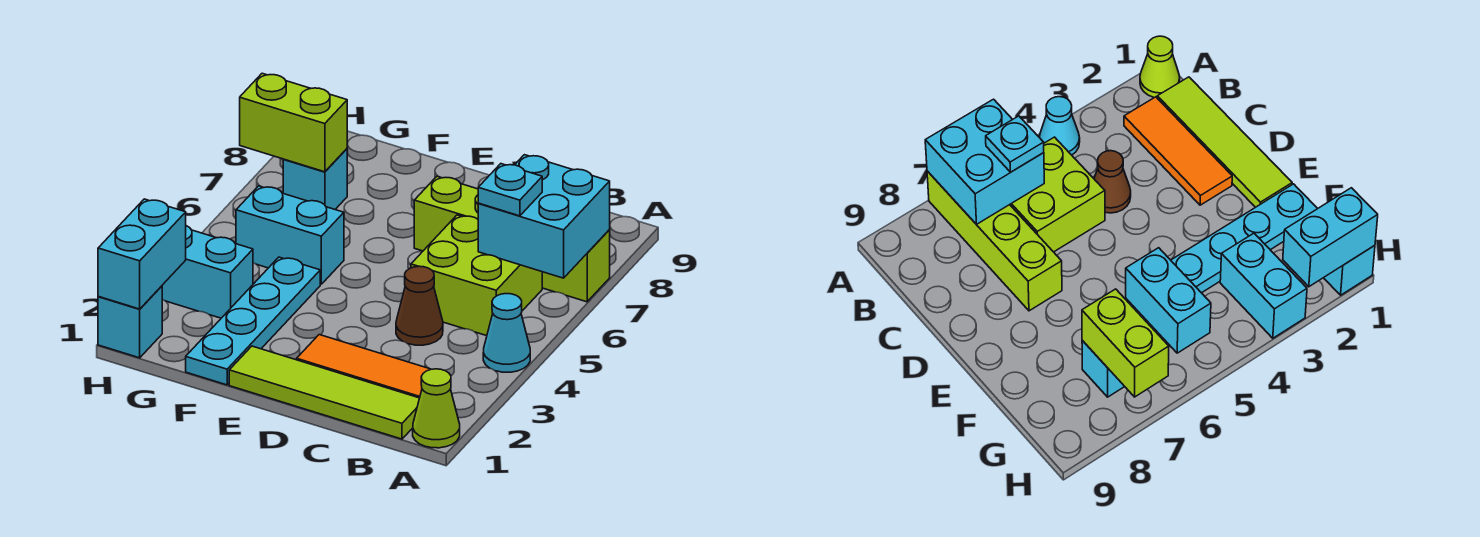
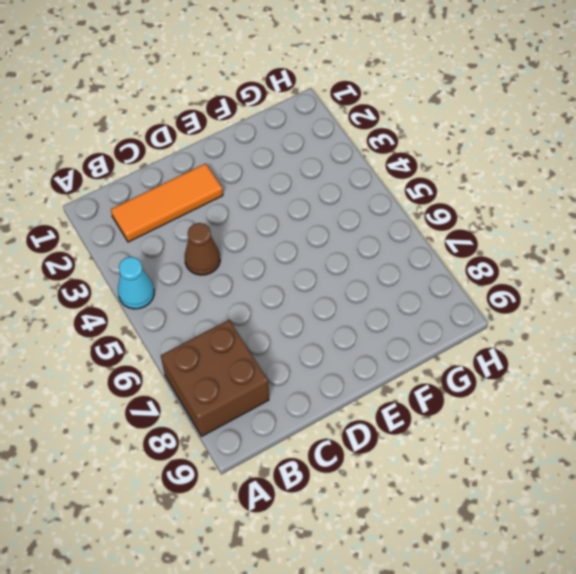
brown brick A7:B8 level 1 -> lime brick A7:D7 level 1
none -> lime cone A1 level 1
none -> lime tile B1:E1 level 1
none -> lime brick B5:C6 level 1

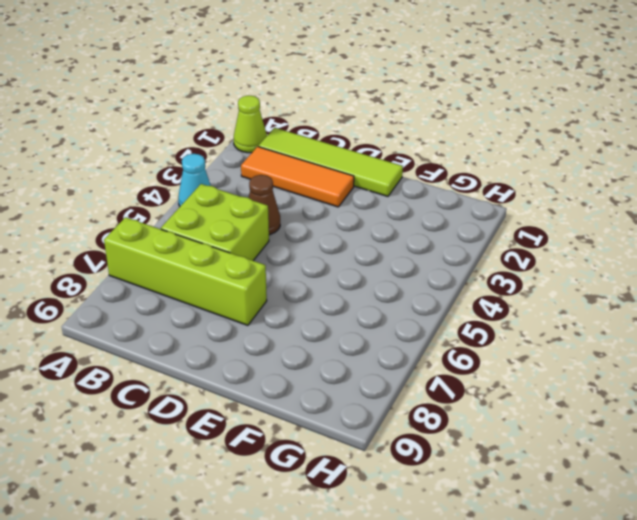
none -> cyan plate F1:F4 level 1
none -> cyan brick F5:G5 level 1
none -> cyan brick G3:H3 level 1

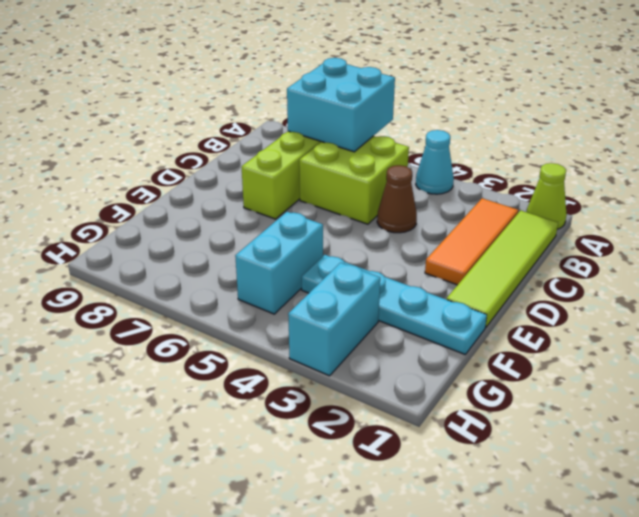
none -> cyan brick G7 level 1
none -> cyan brick H1 level 1
none -> lime brick G7:H7 level 2

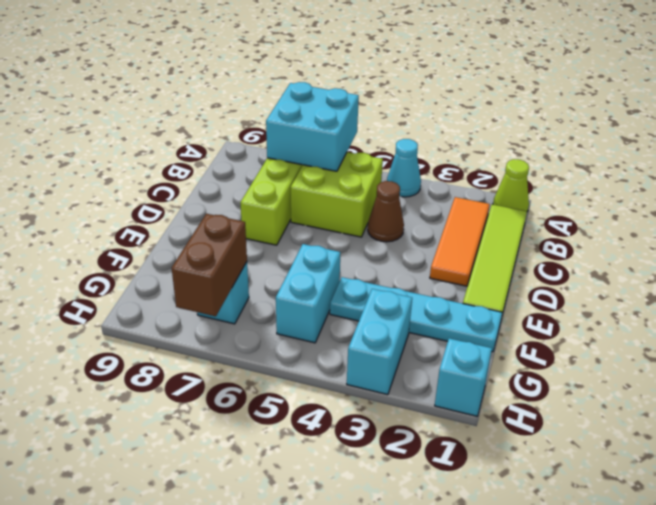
brown brick G7:H7 level 2 -> lime brick G7:H7 level 2
none -> cyan brick H1:H2 level 2
none -> cyan plate B6 level 3

